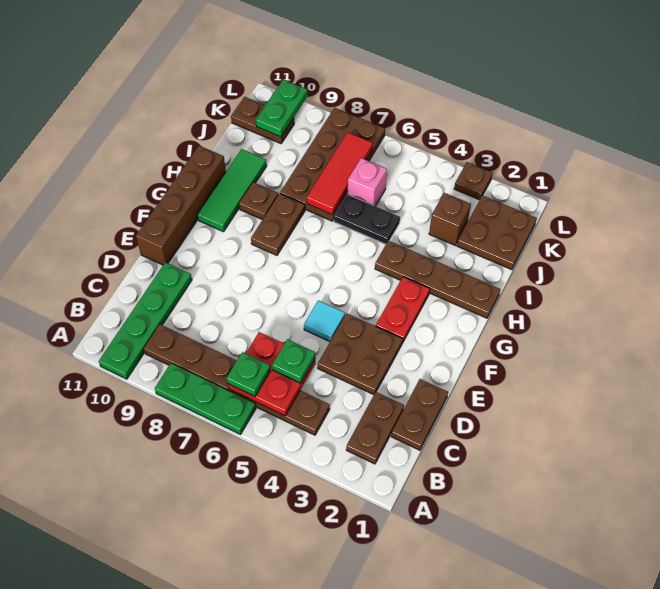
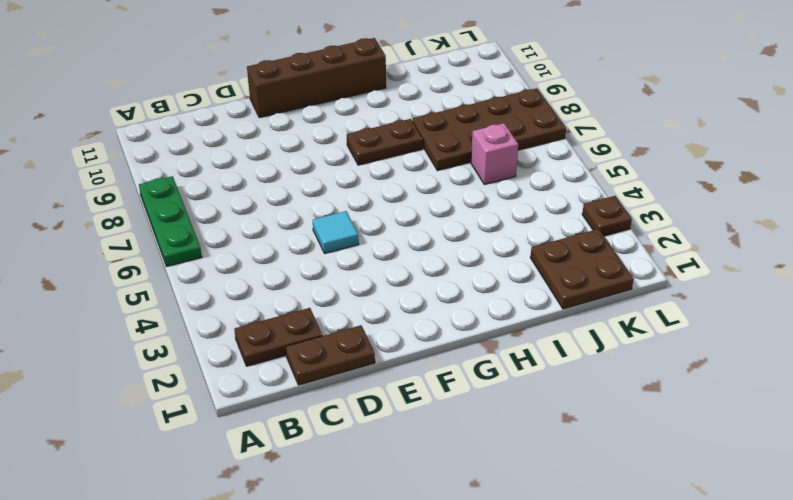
none -> green plate A10:D10 level 1
none -> brown plate B4:B9 level 1
none -> brown plate D3:E4 level 1

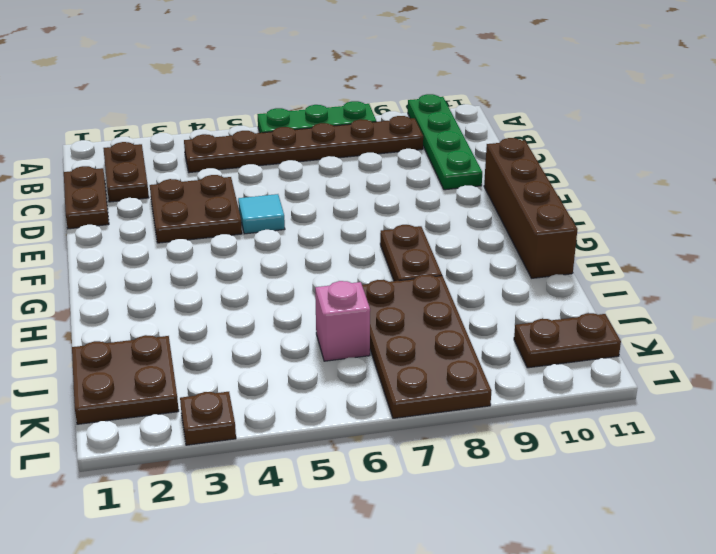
none -> red plate F3:G3 level 1
none -> green tile G10:I10 level 1
none -> brown plate H1:H4 level 1

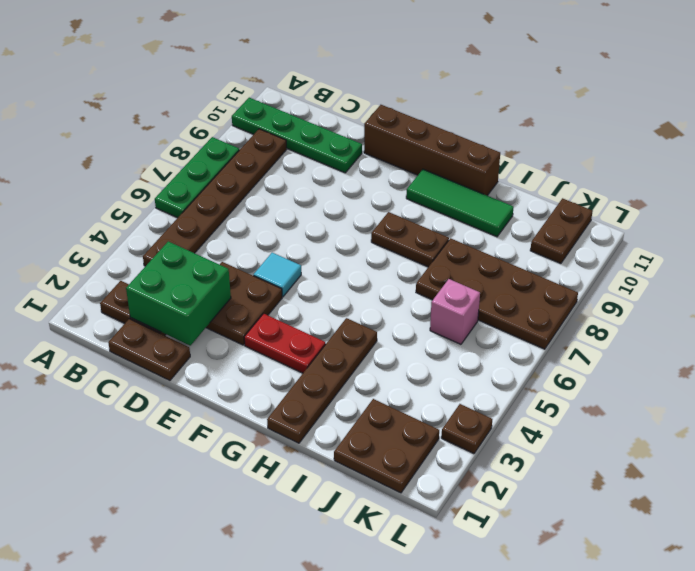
green brick C2:D3 level 2 -> none
none -> brown plate H9 level 1
none -> black plate I5:I6 level 1
none -> brown brick J3 level 1

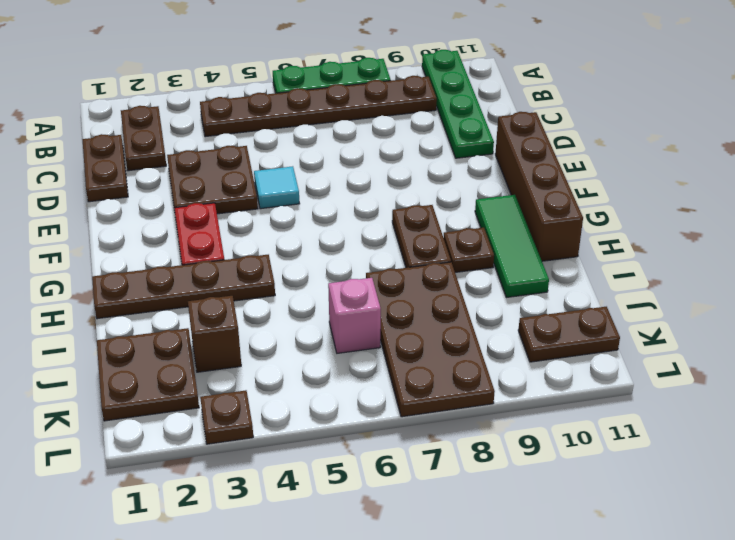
none -> black plate I5:I6 level 1
none -> red plate B5:C6 level 2
none -> red tile I7:K7 level 2

